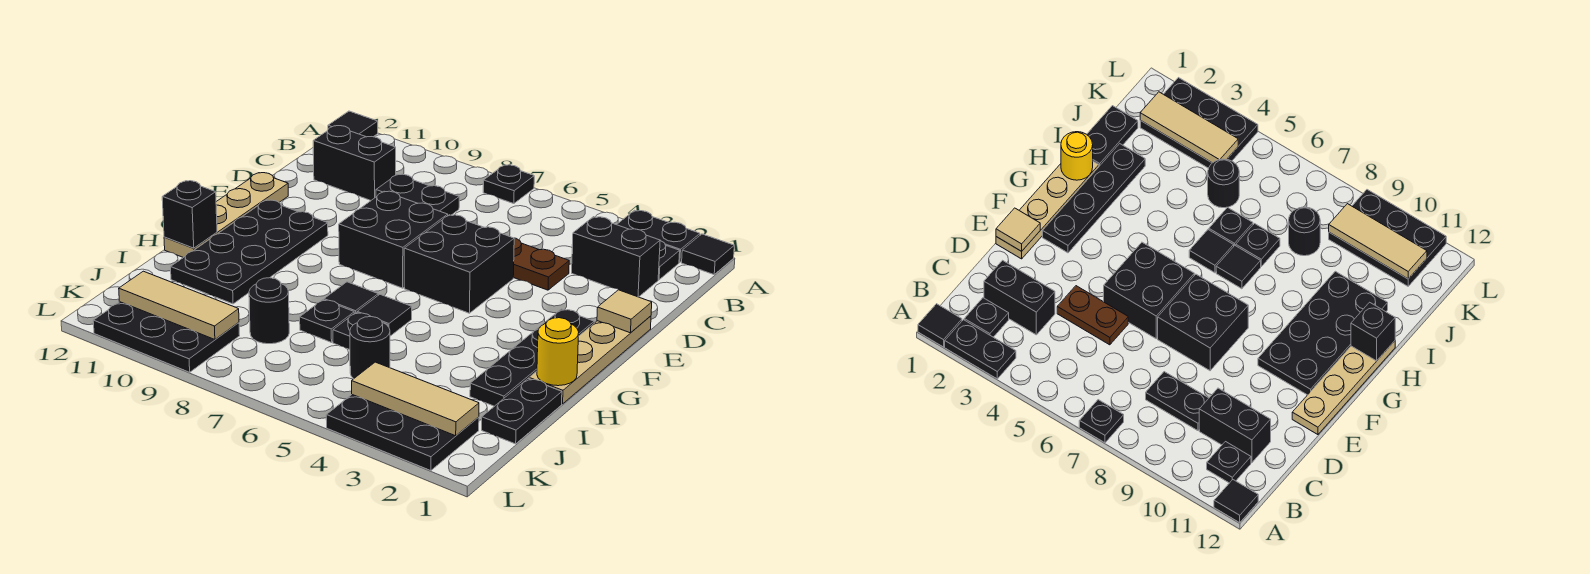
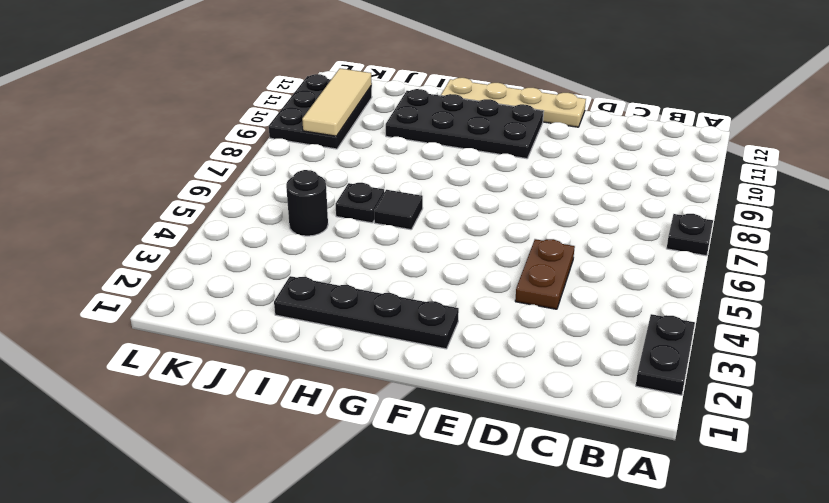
none -> black tile A1 level 1
none -> black tile A12 level 1
none -> black plate B2 level 1
none -> black plate B11 level 1

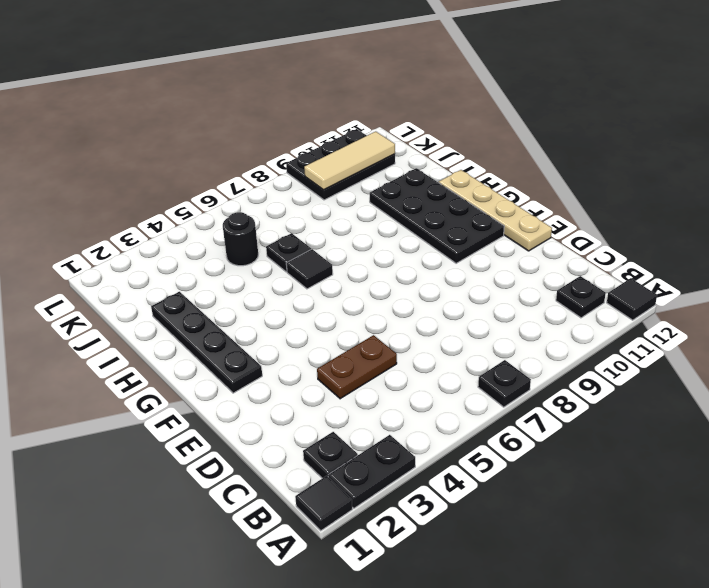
none -> black brick C2:C3 level 1
none -> black plate C8:C9 level 1
none -> black brick C10:C11 level 1
none -> tan plate E1:H1 level 1

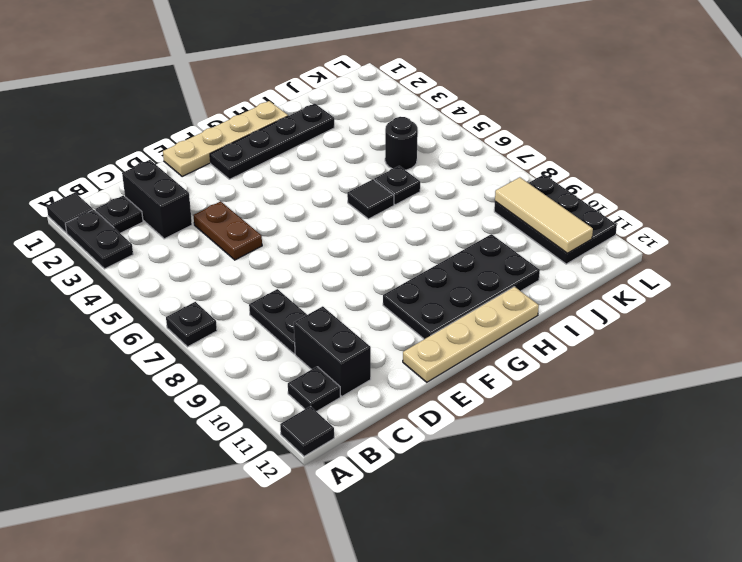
none -> black brick E5:F6 level 1
none -> black brick E7:F8 level 1
none -> black tile H7 level 1
none -> black plate I1:J1 level 1

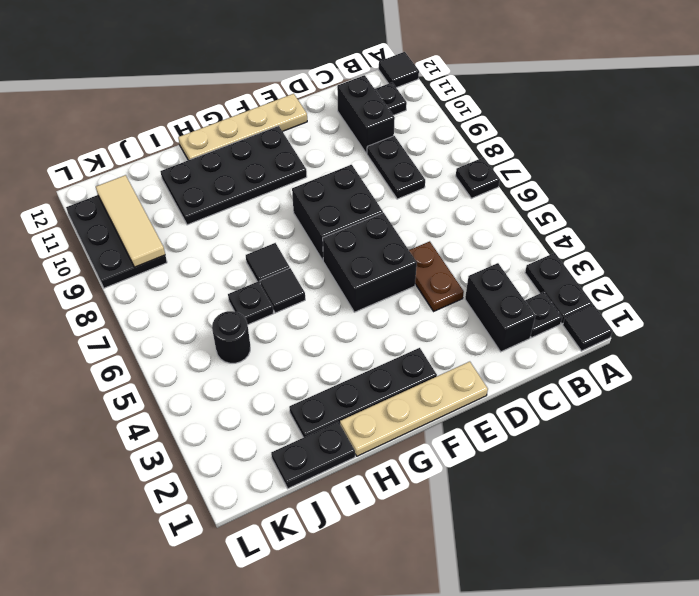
none -> black plate I7 level 1
none -> black round brick J8 level 1
none -> black plate K2:L4 level 1
none -> tan tile E1 level 2

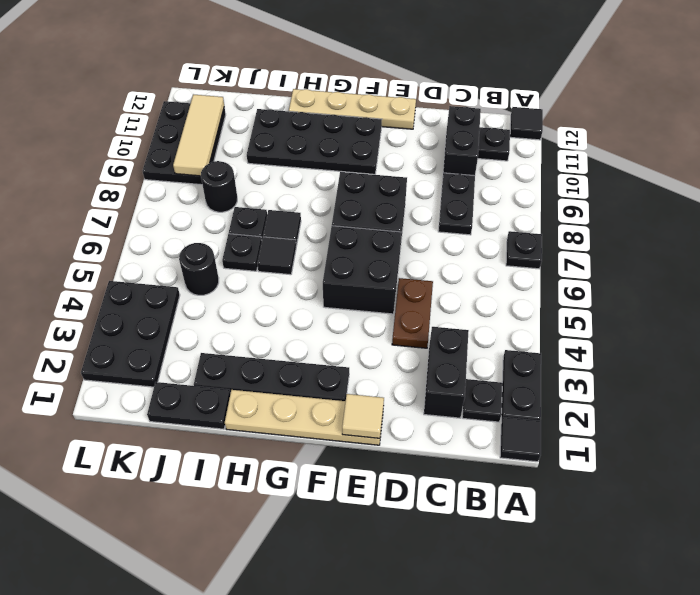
none -> yellow round brick H1 level 2
none -> black brick H12 level 2
none -> tan tile K2:K4 level 2

